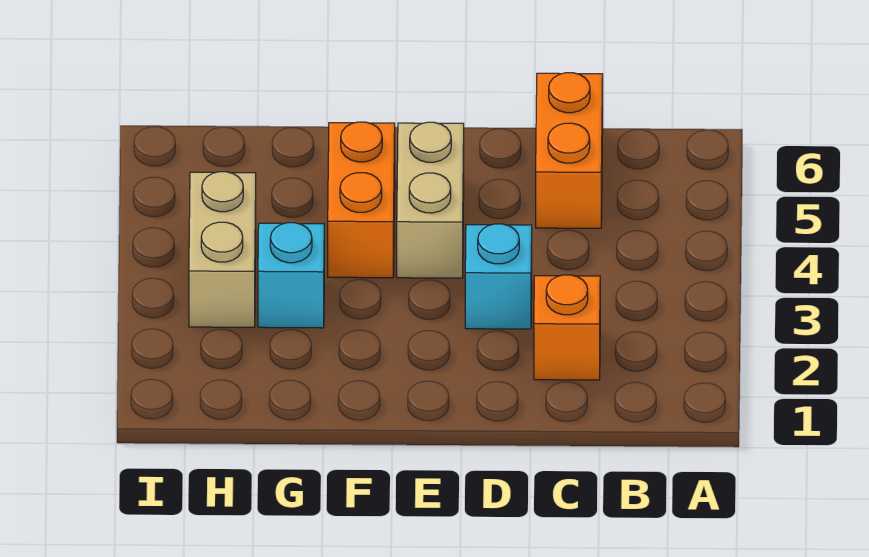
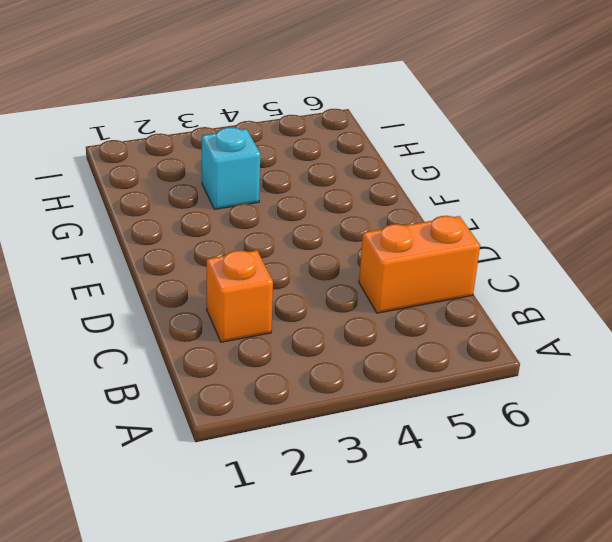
none -> cyan brick D3 level 1
none -> tan brick E4:E5 level 1

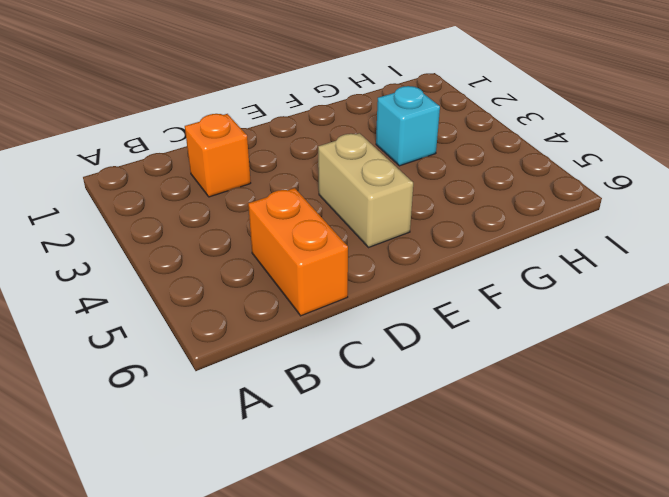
none -> cyan brick D3 level 1
none -> orange brick F4:F5 level 1

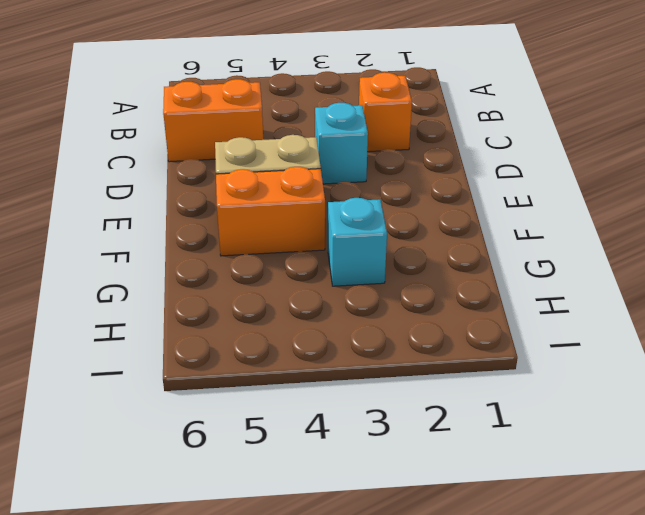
none -> tan brick H3:H4 level 1

